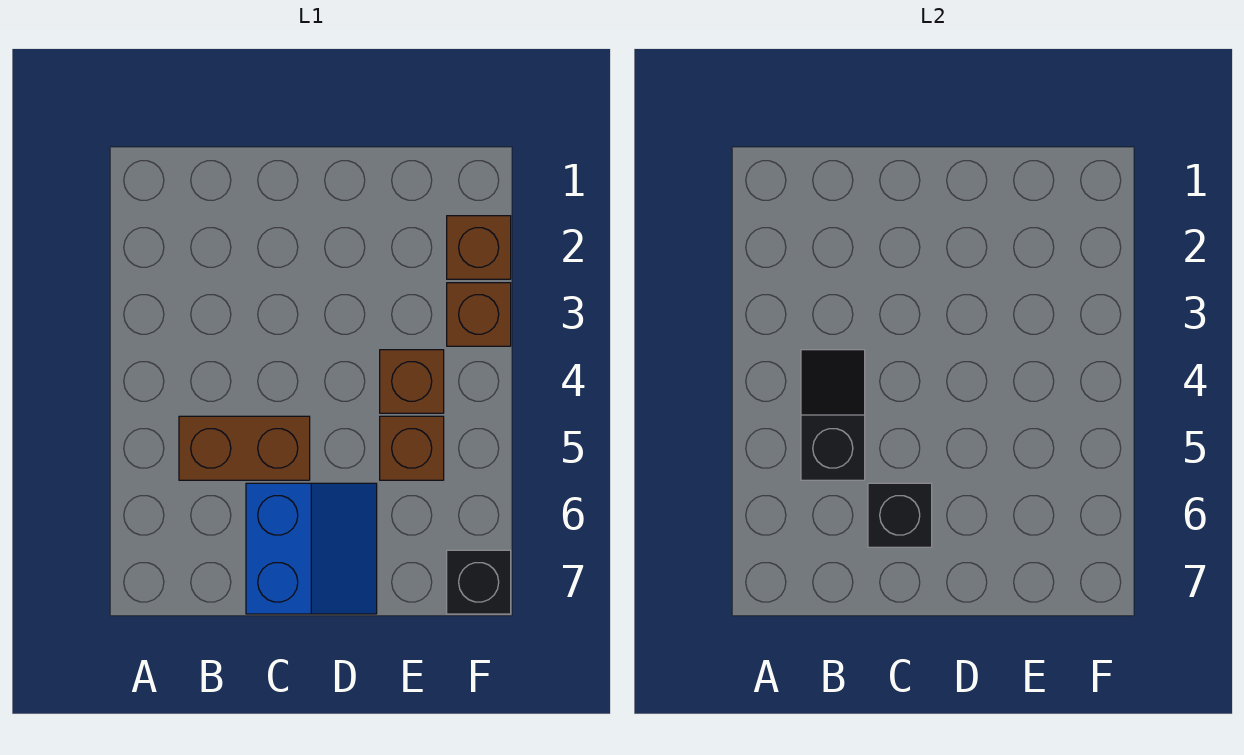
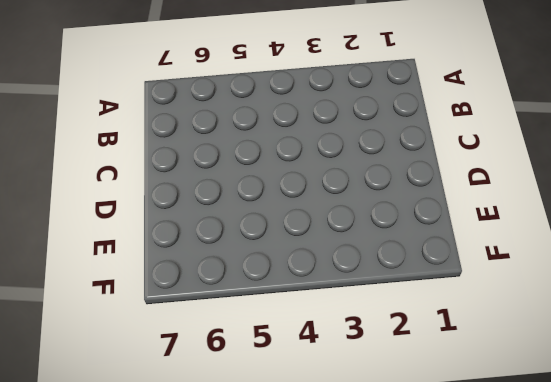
none -> brown brick B5:C5 level 1
none -> blue slope C6:D7 level 1 top C

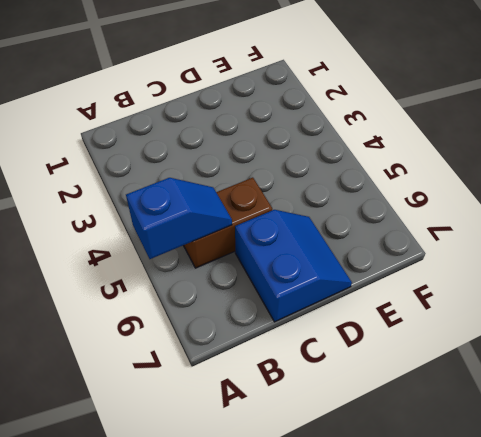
blue slope A5:B5 level 2 top A -> black slope B4:B5 level 2 top 5
none -> brown brick E4 level 1
none -> brown brick E5 level 1

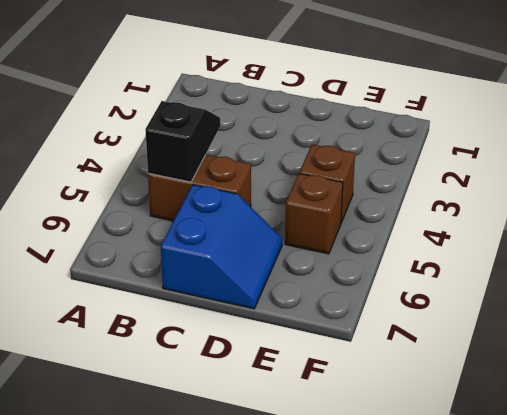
none -> brown brick F2 level 1
none -> brown brick F3 level 1

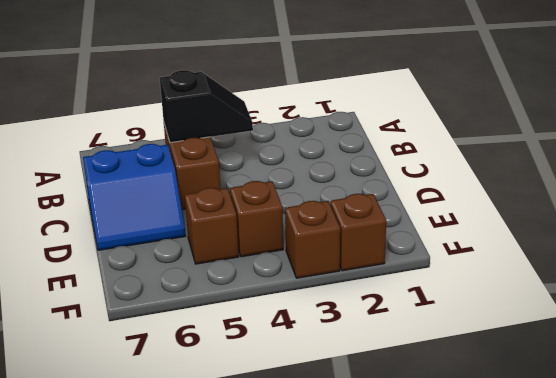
none -> black brick F7 level 1
none -> black brick C6 level 2

